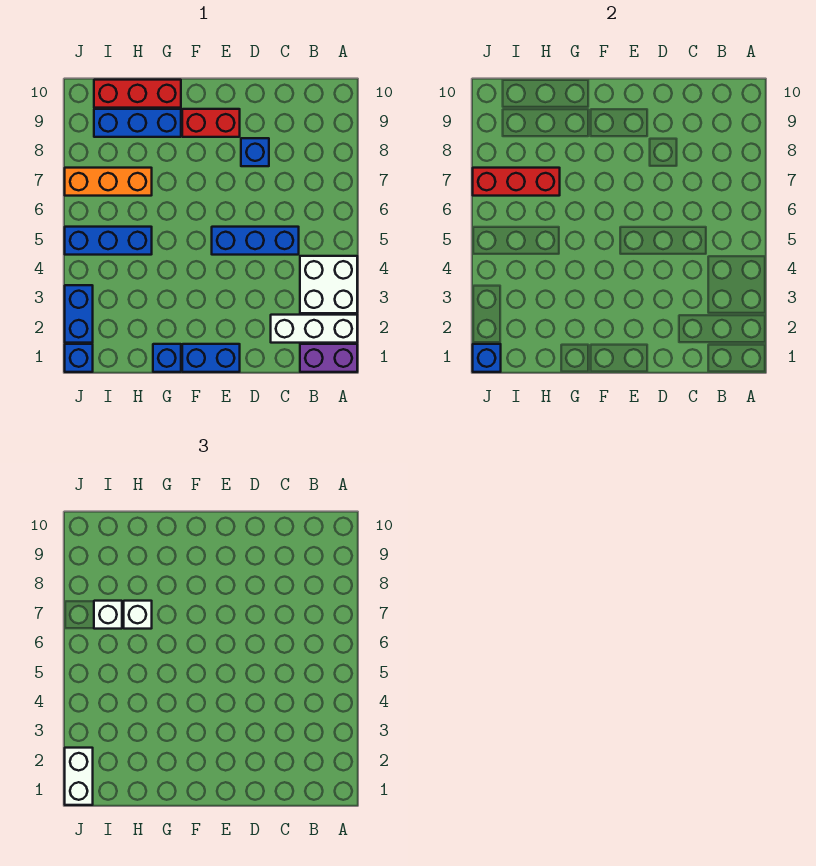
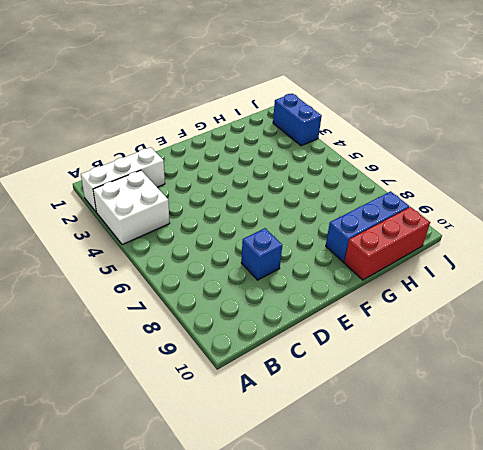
none -> purple brick A1:B1 level 1
none -> blue brick C5:E5 level 1
none -> blue brick E1:F1 level 1

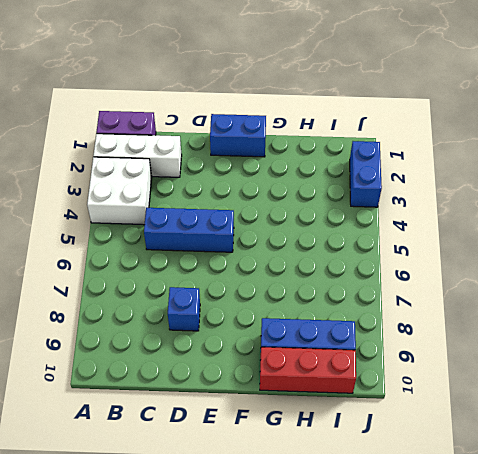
none -> red brick E9:F9 level 1
none -> blue brick G1 level 1
none -> blue brick H5:J5 level 1

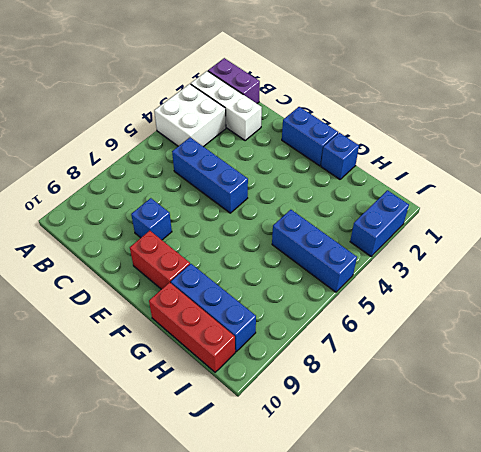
none -> orange brick H7:J7 level 1
none -> blue brick J1 level 1
none -> red brick H7:J7 level 2

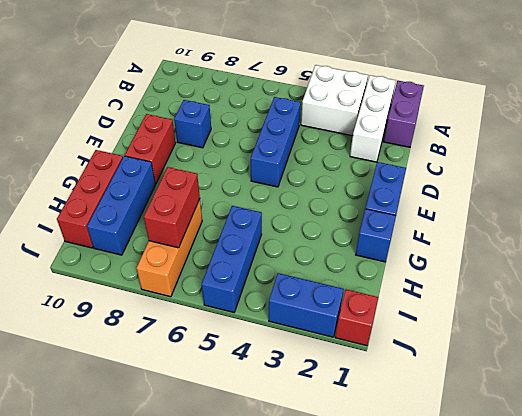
red brick H7:I7 level 2 -> red brick H7:J7 level 2
red brick J1 level 1 -> blue brick J1 level 1
none -> blue brick J1 level 2
none -> white brick H7 level 3
none -> white brick I7 level 3

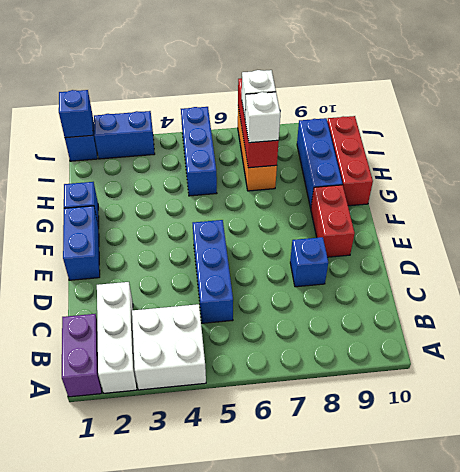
none -> white brick J1:J2 level 3

